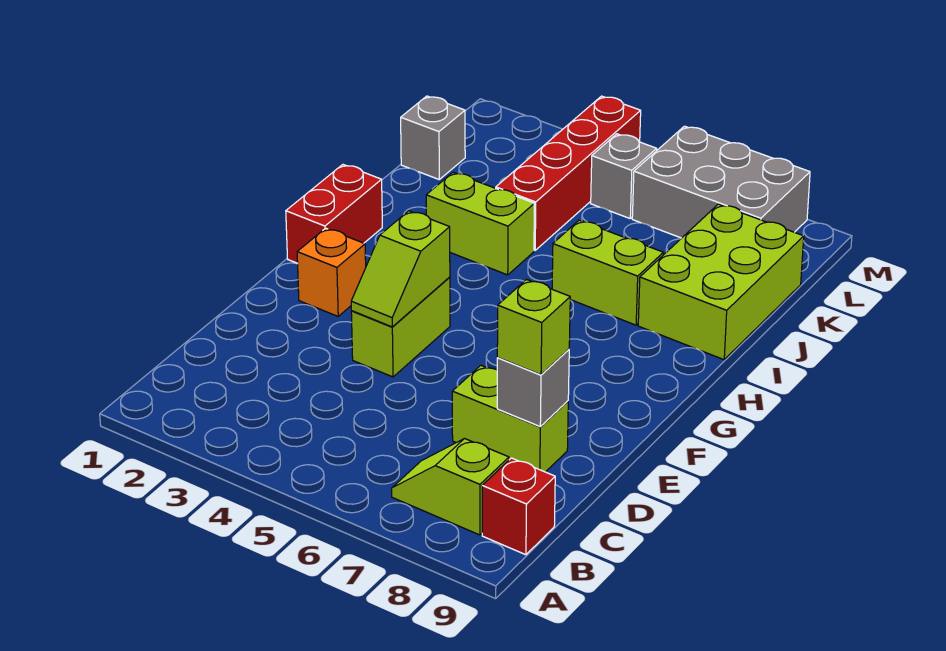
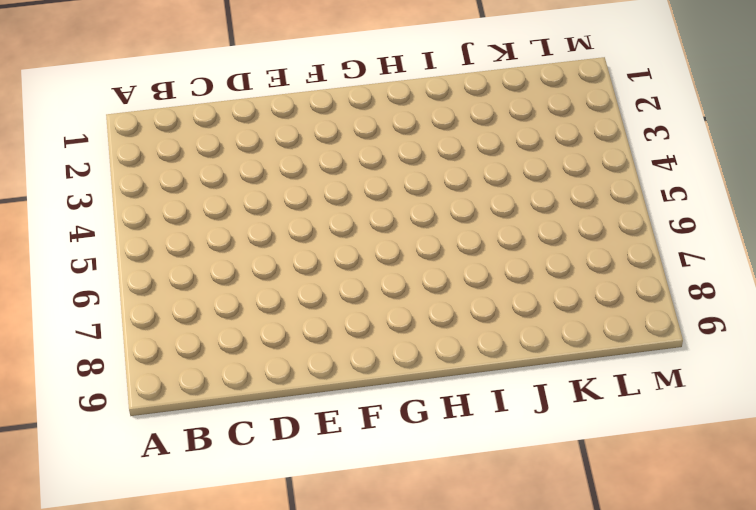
none -> lime slope B7:B8 level 1 top 8
none -> red brick B9 level 1
none -> lime brick D7:D8 level 1

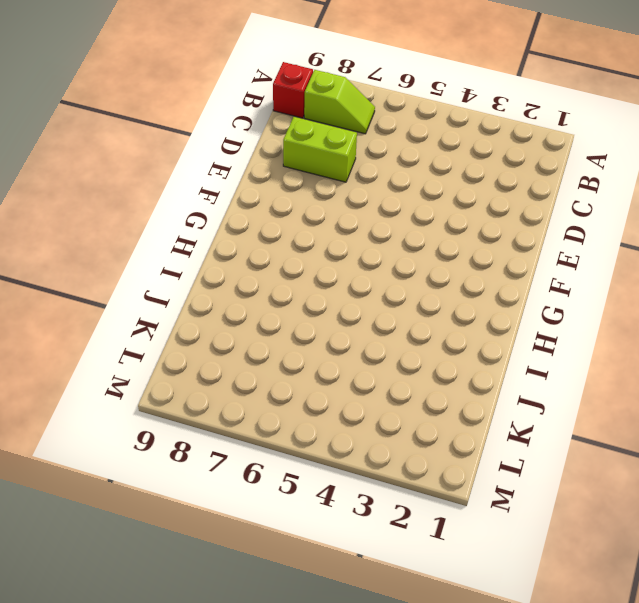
none -> lime brick E4:F4 level 1
none -> orange brick F2 level 1
none -> red brick G1:H1 level 1

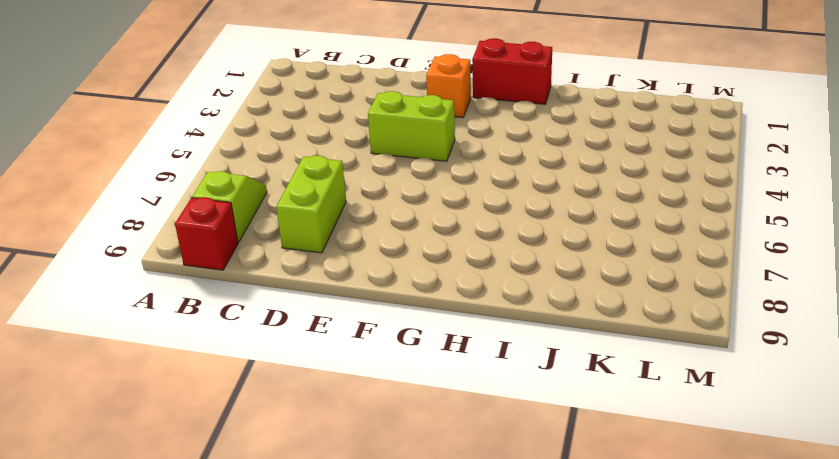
none -> lime brick I3:I4 level 1
none -> lime brick I6:I7 level 1
none -> lime brick I8:K9 level 1

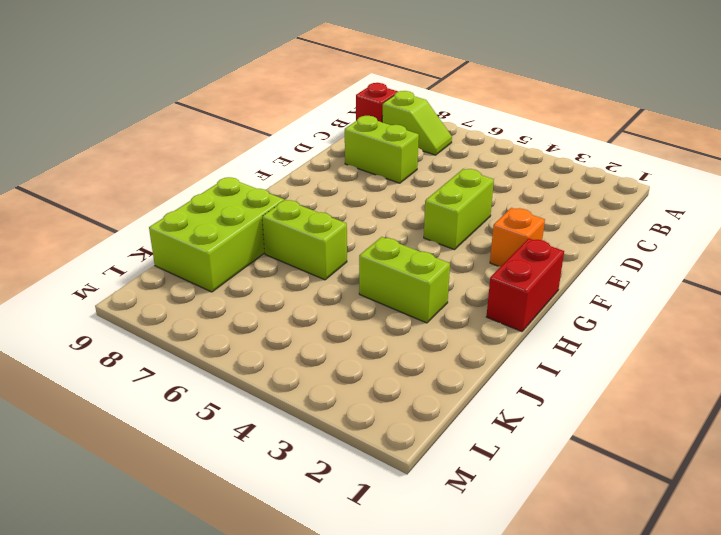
none -> red brick J4:M4 level 1
none -> grey brick K1 level 1
none -> grey brick L5 level 1

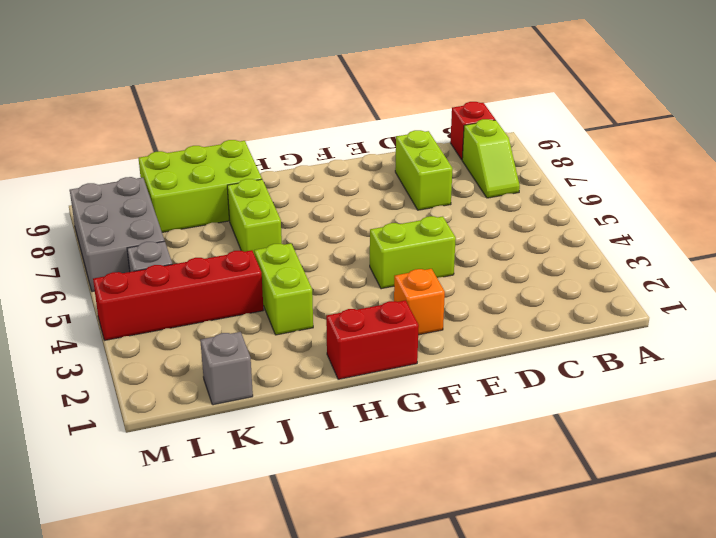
none -> grey brick D8 level 2
none -> lime slope E4:F4 level 2 top F
none -> lime brick D8 level 3

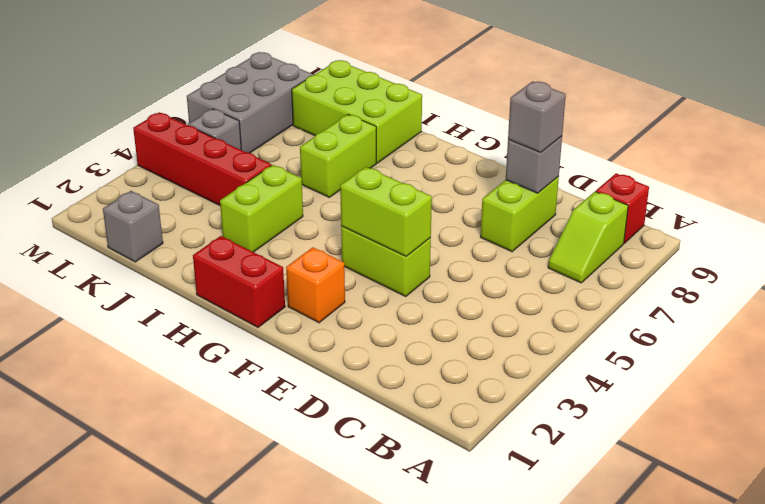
grey brick D8 level 3 -> lime brick D8 level 3
lime brick E4:F4 level 2 -> lime slope E4:F4 level 2 top F

